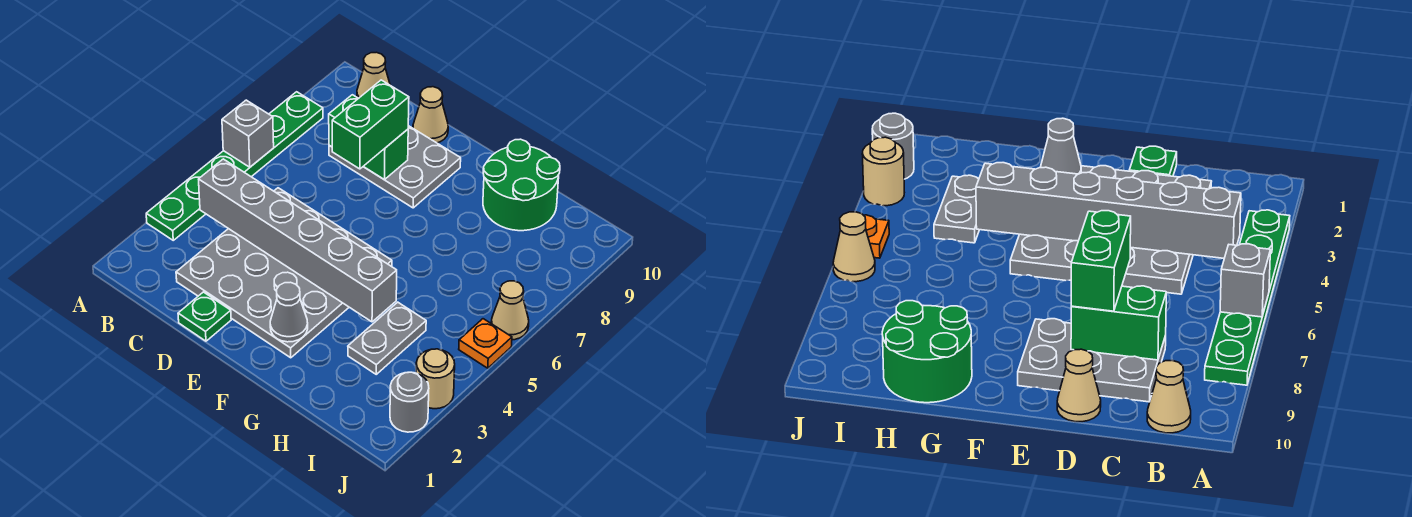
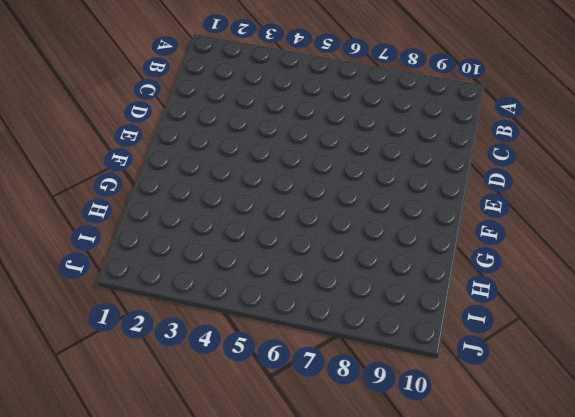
none -> green plate A3:A8 level 1
none -> tan cone B10 level 1
none -> grey plate C2:F5 level 1

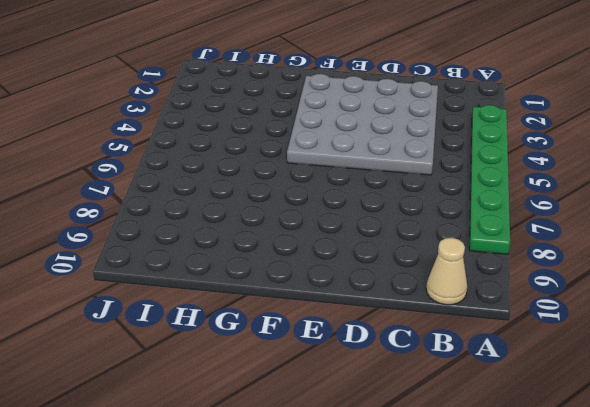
none -> grey plate C8:E9 level 1
none -> green plate D1 level 1
none -> tan cone D10 level 1

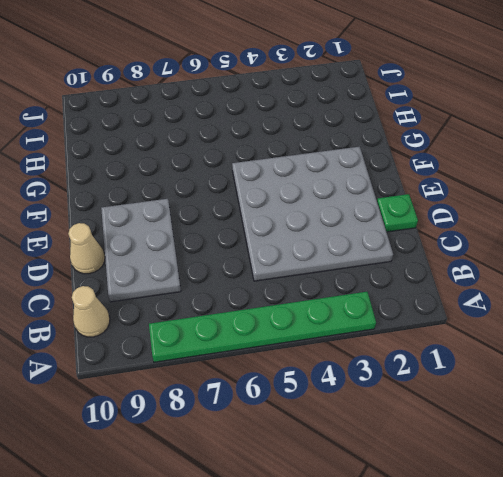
none -> green round brick G9:H10 level 1
none -> grey plate H3:H4 level 1
none -> grey round brick J2 level 1

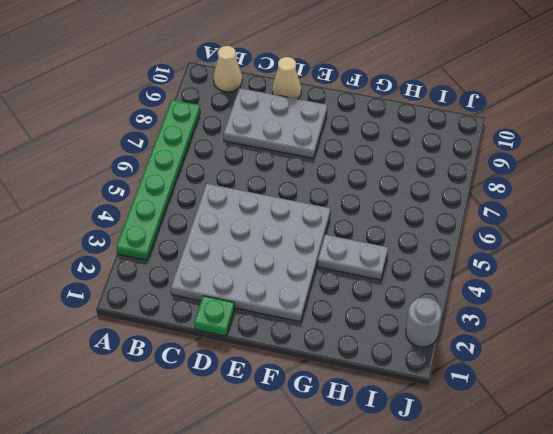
grey plate G4:H4 level 1 -> grey plate H3:H4 level 1
none -> green round brick G9:H10 level 1
none -> tan round brick J3 level 1
none -> orange plate J5 level 1

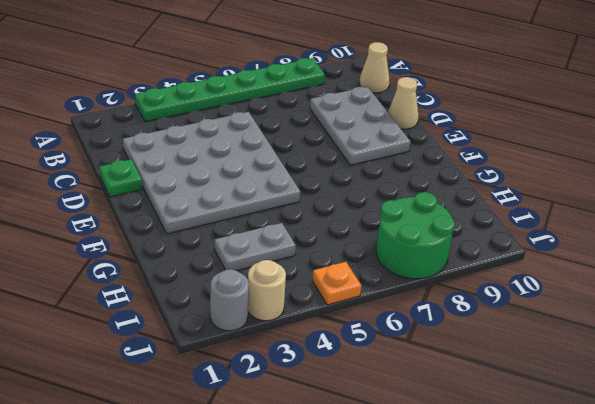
green round brick I7:J8 level 1 -> green round brick G9:H10 level 1
none -> tan cone J6 level 1
none -> grey brick A6 level 2
none -> grey brick B4:G4 level 2

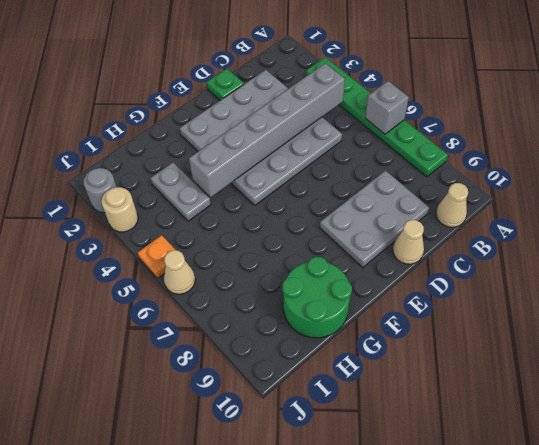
none -> green brick C8:D8 level 2
none -> grey cone F2 level 2
none -> green brick D7:D8 level 3

